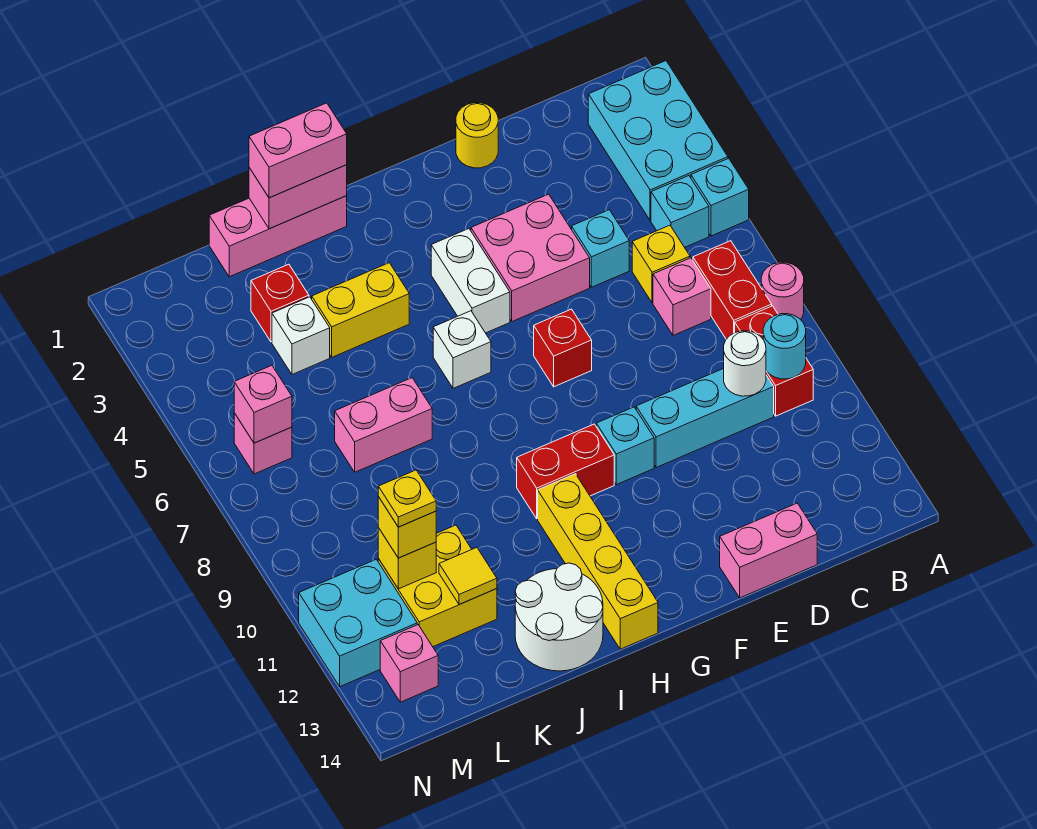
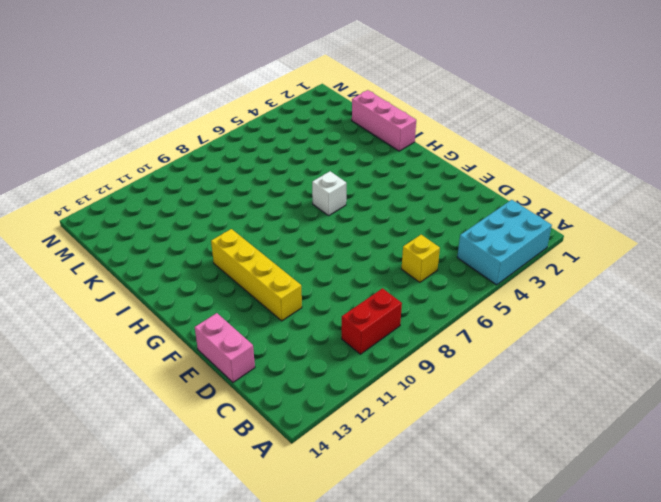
yellow brick E11:H11 level 1 -> yellow brick H11:H14 level 1
none -> cyan brick A5 level 1
none -> pink round brick A8 level 1
none -> cyan brick B5 level 1
none -> red brick B7:B8 level 1

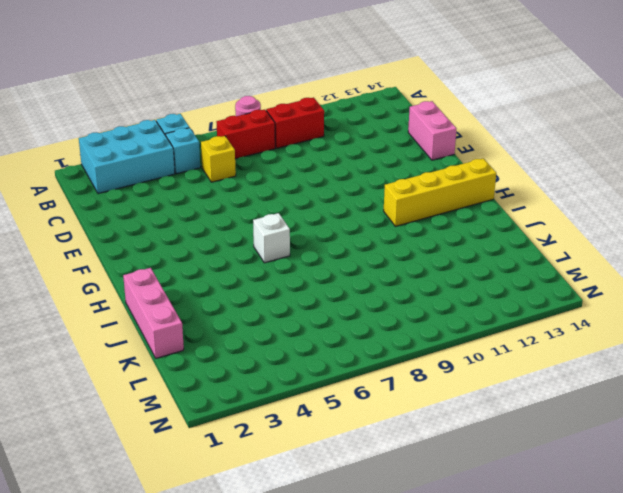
none -> pink brick C7 level 1
none -> cyan brick C10:E10 level 1
none -> cyan brick D5 level 1
none -> yellow round brick E1 level 1

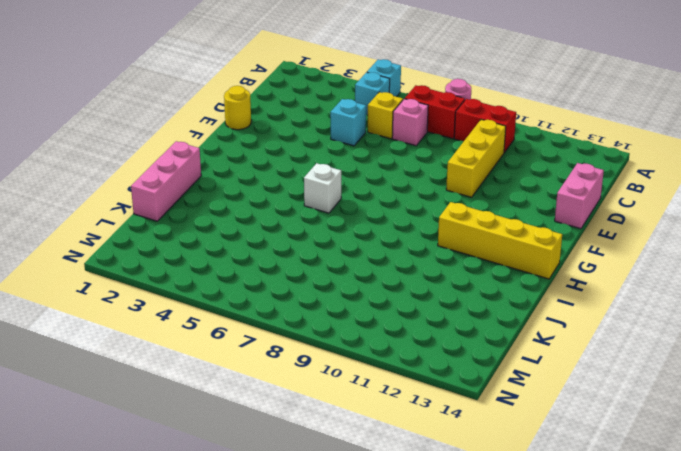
yellow brick C10:E10 level 1 -> cyan brick C10:E10 level 1
none -> cyan brick A2:B4 level 1
none -> pink brick E4:F5 level 1
none -> red brick F7 level 1
none -> cyan brick F10 level 1

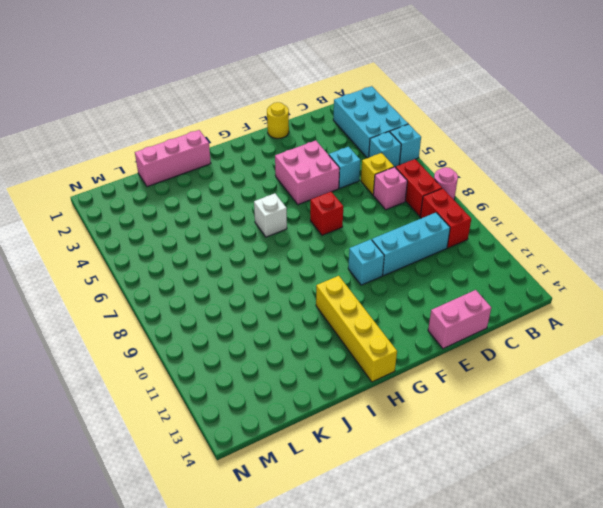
none -> white brick G4:G5 level 1
none -> red brick G10:H10 level 1
none -> yellow brick I4:J4 level 1
none -> white round brick I13:J14 level 1

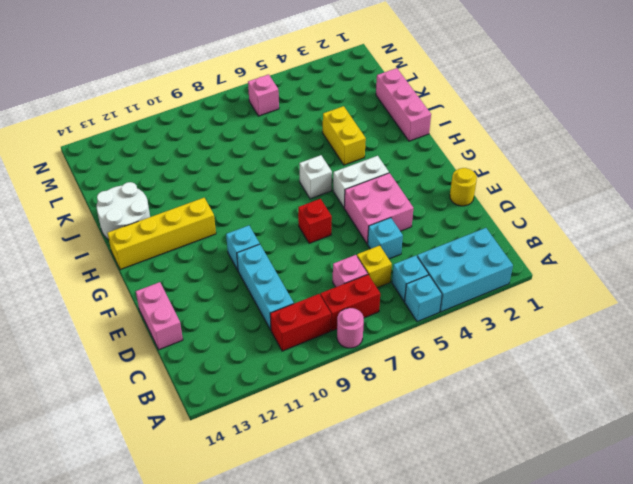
none -> red brick G10:H10 level 1
none -> pink brick J7:K7 level 1
none -> red brick K3 level 1
none -> white brick K4 level 1

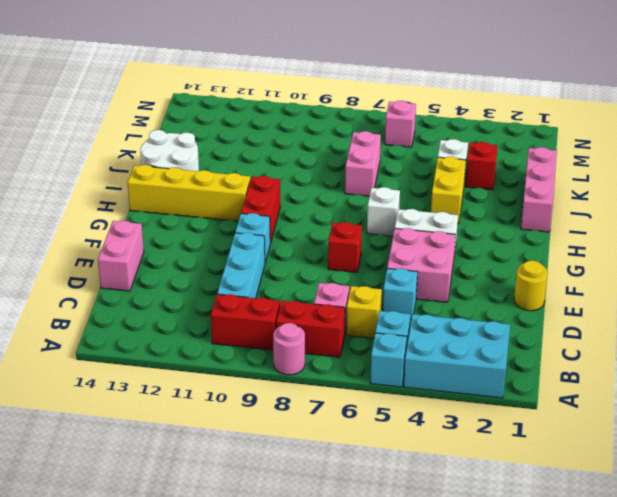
none -> yellow brick K11:L12 level 1
none -> cyan brick M11:N12 level 1
none -> pink brick M13 level 1
none -> cyan round brick B10 level 2

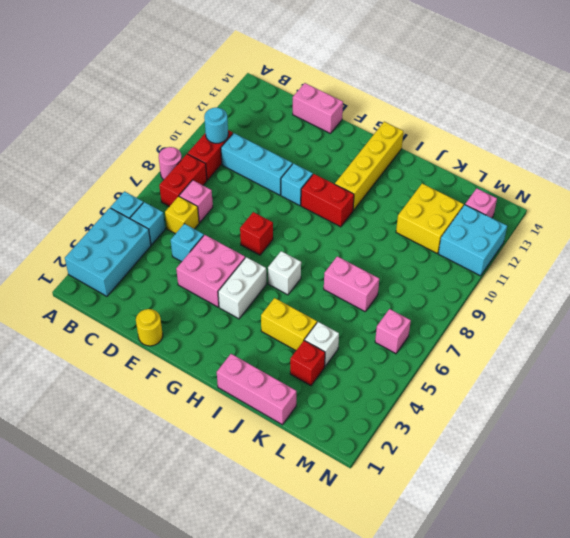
none -> white round brick I13:J14 level 1
none -> white round brick C10 level 2
none -> pink brick I1:J1 level 2
none -> yellow tile K12 level 2

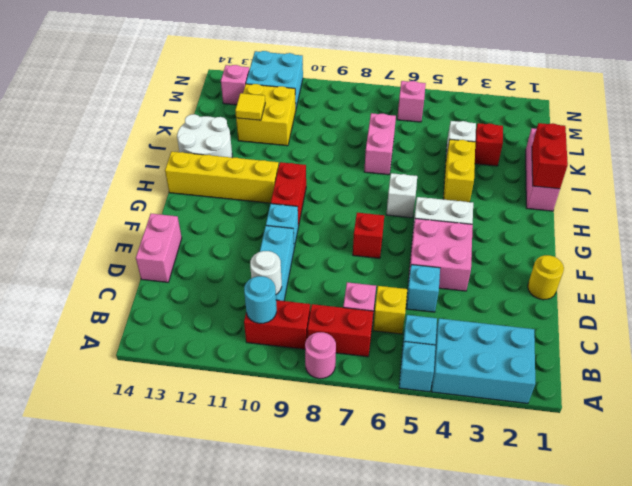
red brick I1:J1 level 2 -> pink brick I1:J1 level 2
none -> yellow brick L11 level 2
none -> pink brick M6 level 2
none -> pink brick I1:J1 level 3
none -> yellow brick L11 level 3

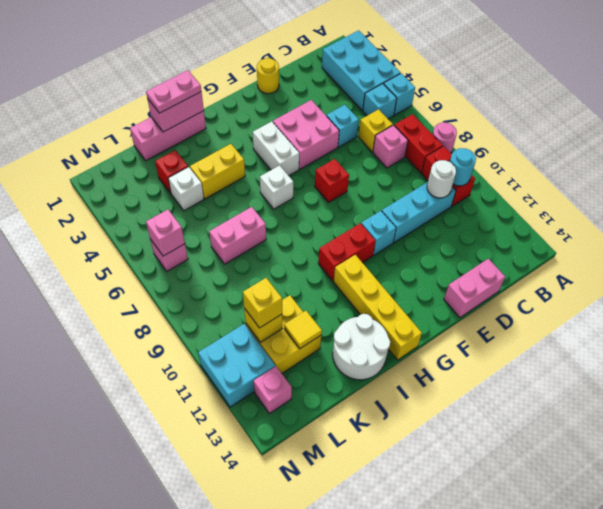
pink plate I1:J1 level 3 -> pink brick I1:J1 level 3
none -> yellow plate L11 level 4

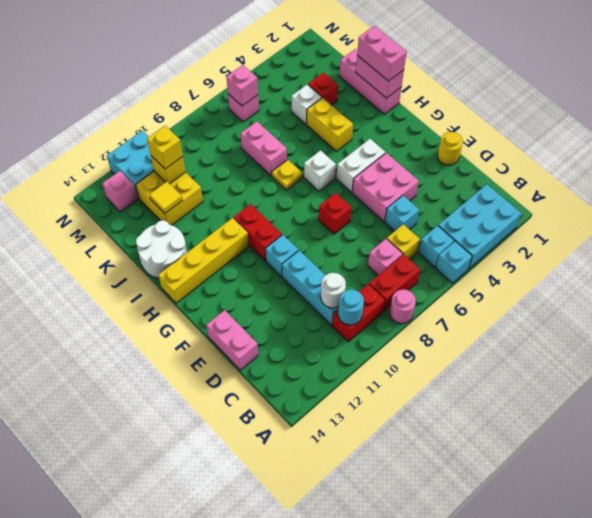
yellow plate I7 level 1 -> yellow plate L11 level 4

